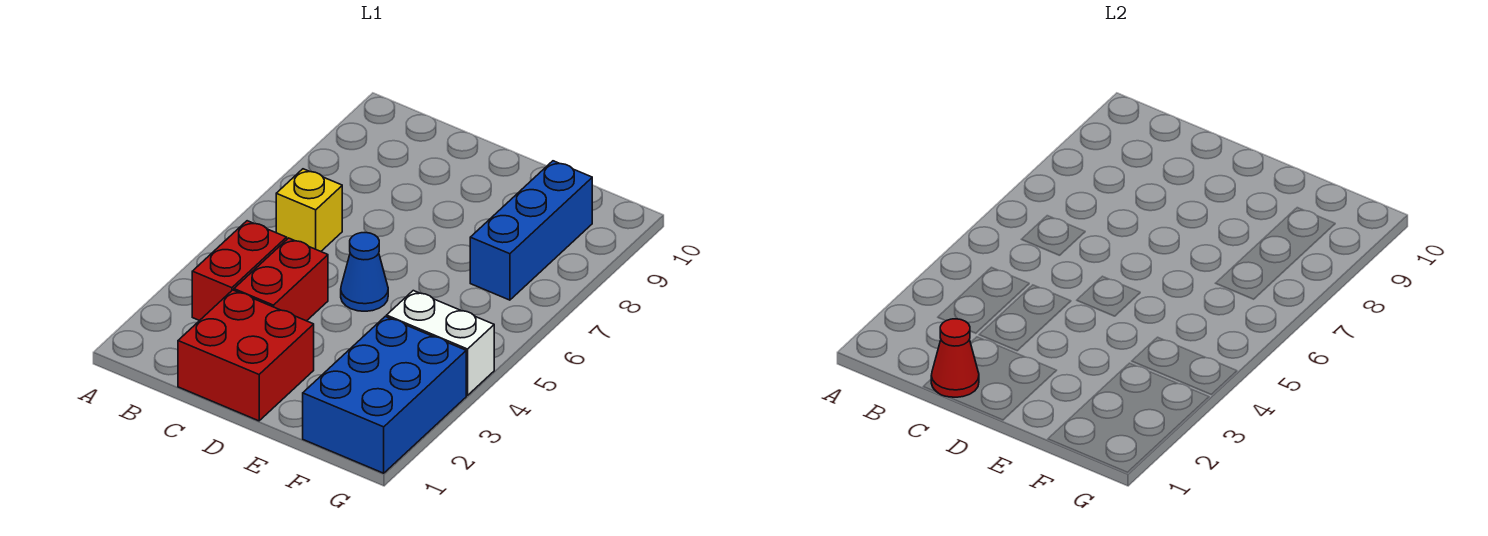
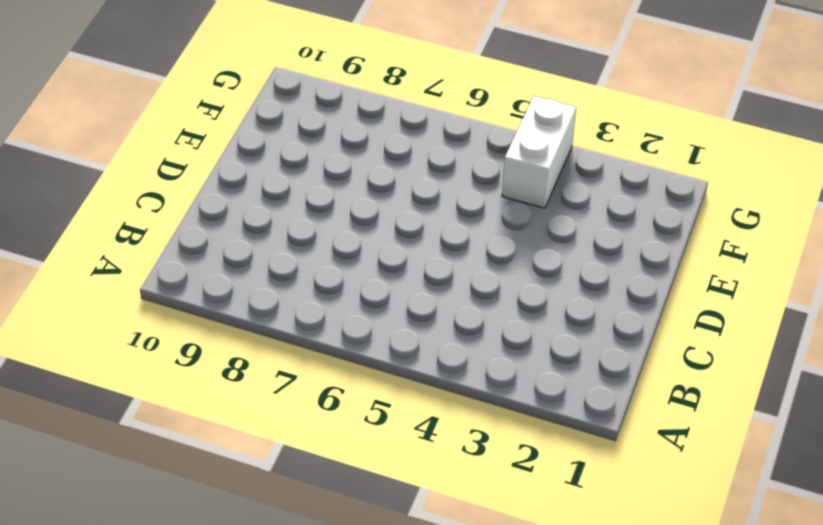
none -> red brick B3:B4 level 1
none -> yellow brick B6 level 1

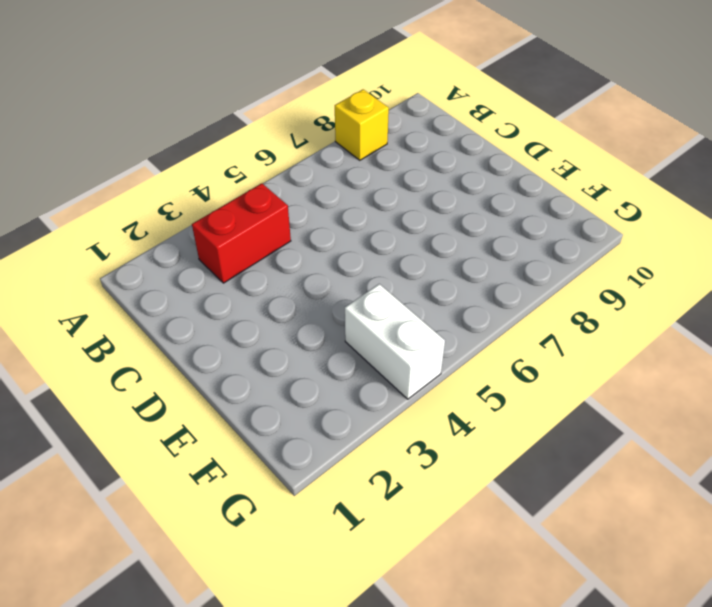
yellow brick A8 level 1 -> yellow brick B6 level 1
none -> red brick C1:D2 level 1
none -> red brick C3:C4 level 1

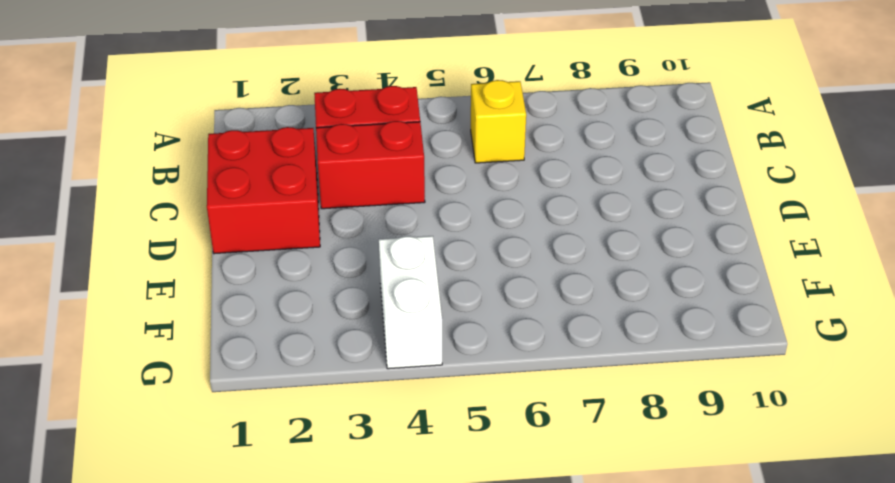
none -> blue cone D5 level 1
none -> blue brick F1:G3 level 1

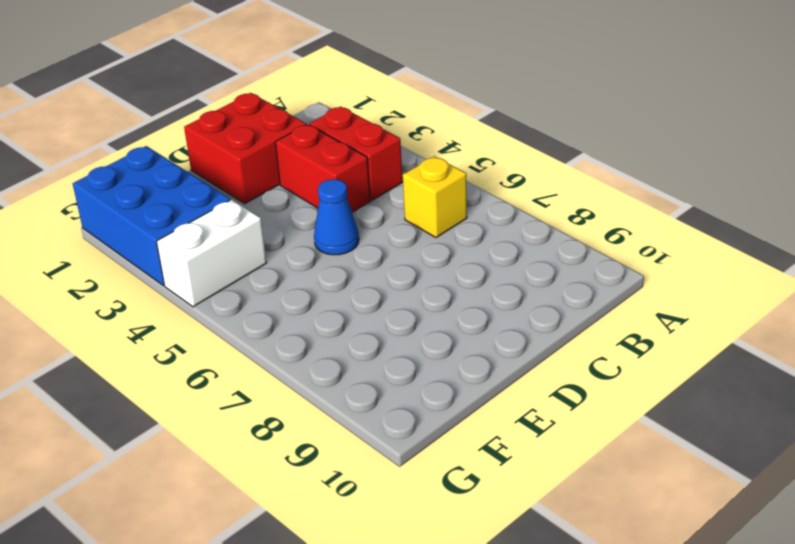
none -> blue brick F7:F9 level 1
none -> red cone C1 level 2

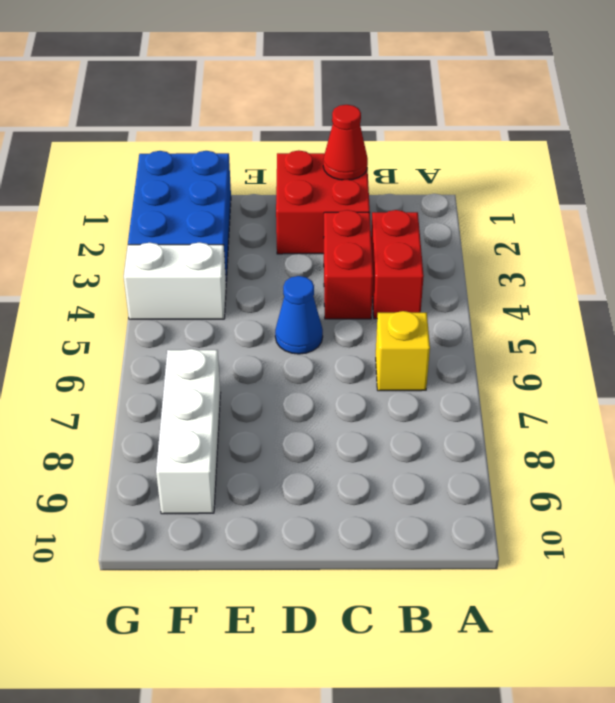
white brick F7:F9 level 1 -> blue brick F7:F9 level 1

